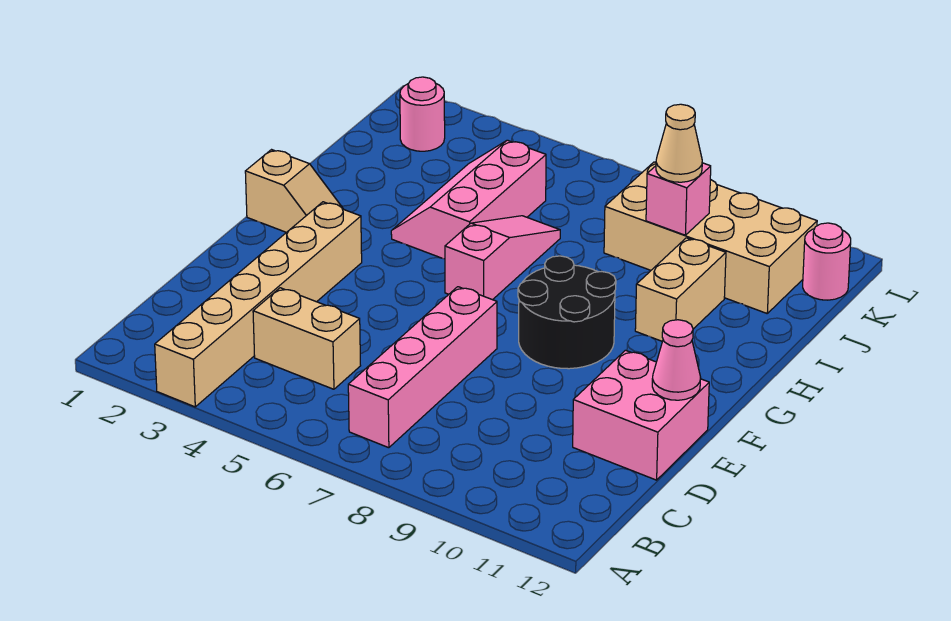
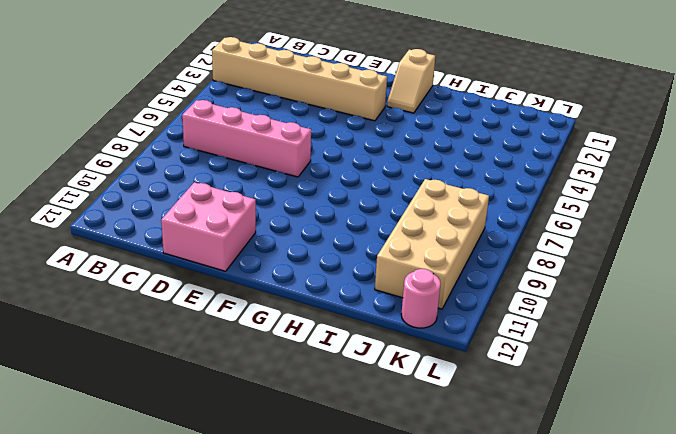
none -> tan brick C4:C5 level 1
none -> black round brick F8:G9 level 1
none -> pink slope G6:I6 level 1 top G

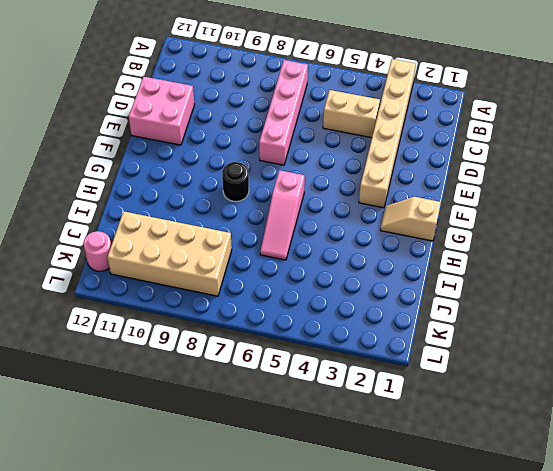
black round brick G8 level 1 -> black round brick F8:G9 level 1
none -> pink slope H4:J5 level 1 top 5
none -> tan brick H10:I10 level 1
none -> pink round brick K2 level 1

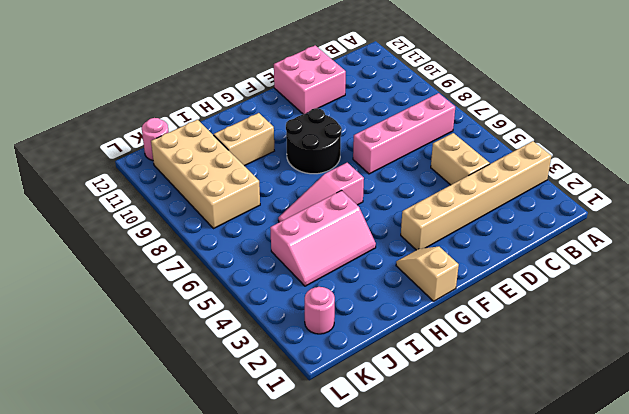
none -> pink cone E12 level 2
none -> pink brick J9 level 2
none -> tan cone J9 level 3

